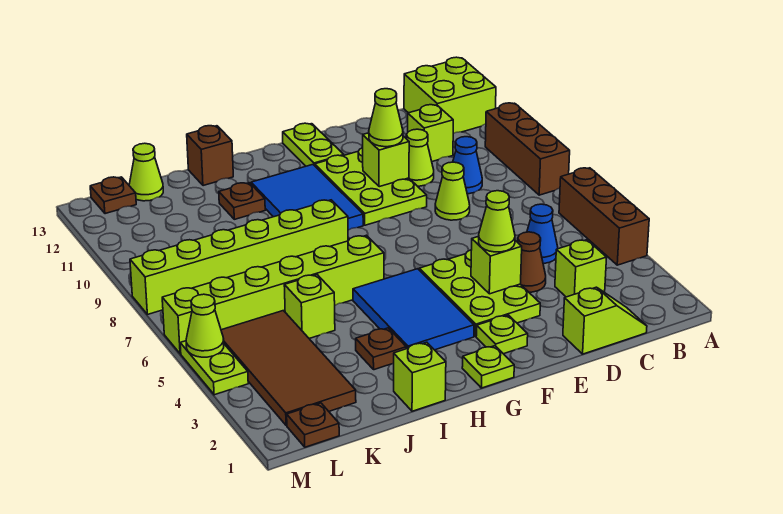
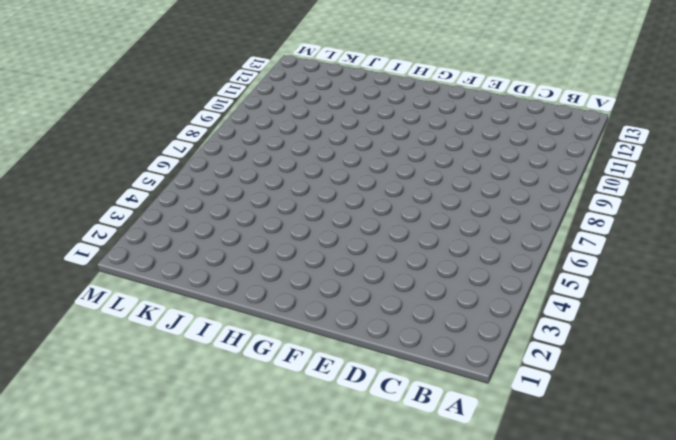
none -> brown brick A4:A6 level 1
none -> brown brick A8:A10 level 1
none -> lime brick A12:B13 level 1
none -> lime slope C1:D1 level 1 top D

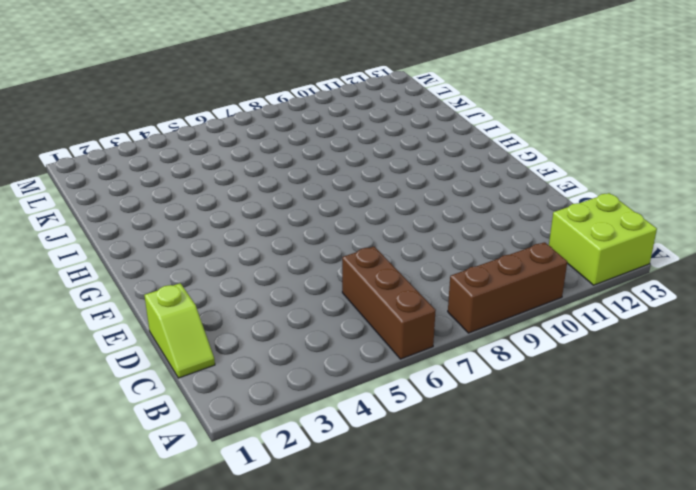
brown brick A6:C6 level 1 -> brown brick A4:A6 level 1
none -> lime brick C3 level 1
none -> blue cone C5 level 1
none -> blue cone C9 level 1
none -> lime brick C11 level 1

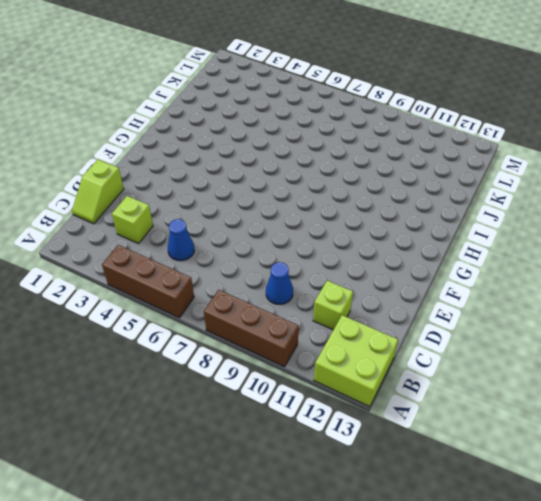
none -> brown cone D4 level 1
none -> lime cone D8 level 1
none -> lime cone D10 level 1
none -> lime plate E3:F5 level 1

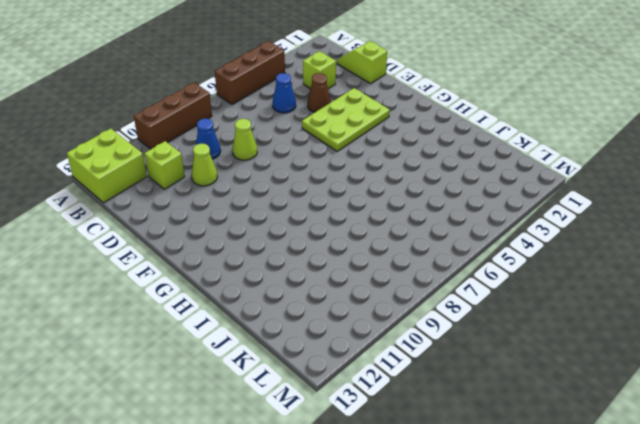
none -> lime plate E9:F11 level 1
none -> lime plate F2 level 1
none -> lime plate F12:F13 level 1
none -> lime plate G1 level 1

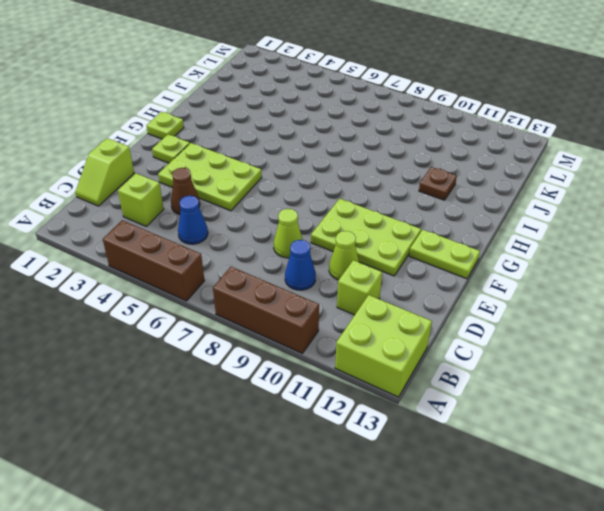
none -> blue tile G3:H5 level 1
none -> blue tile G9:H11 level 1
none -> lime brick H6:M6 level 1
none -> lime brick H8:M8 level 1

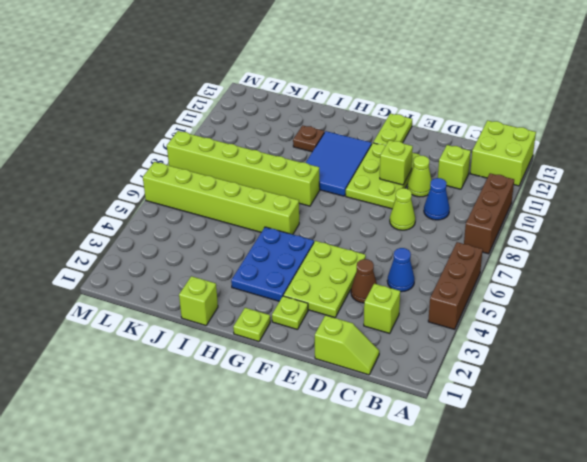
blue plate G3:H5 level 1 -> blue tile G3:H5 level 1
none -> brown plate I3 level 1
none -> brown brick I13 level 1
none -> lime brick J5 level 1
none -> brown tile K2:L5 level 1

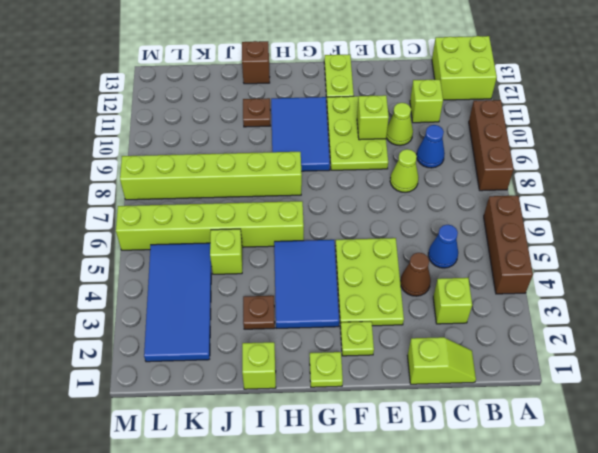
blue tile K2:L5 level 1 -> brown tile K2:L5 level 1
none -> lime cone K13 level 1
none -> brown plate L1 level 1
none -> brown plate L13 level 1
none -> lime plate M4:M5 level 1

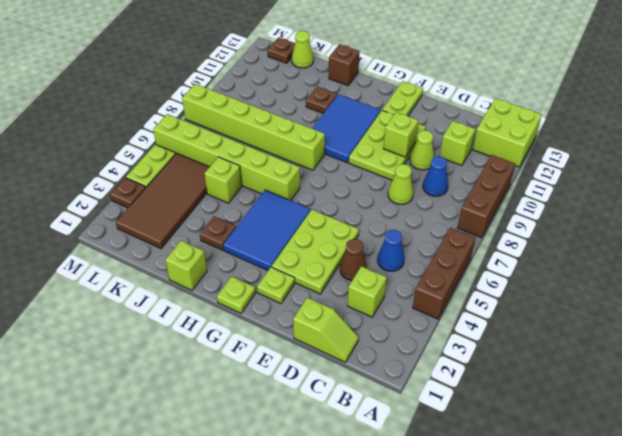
brown plate M3 level 1 -> brown plate L1 level 1
none -> lime brick E4 level 2
none -> lime cone M5 level 2
none -> lime cone E4 level 3
none -> lime cone E10 level 3

